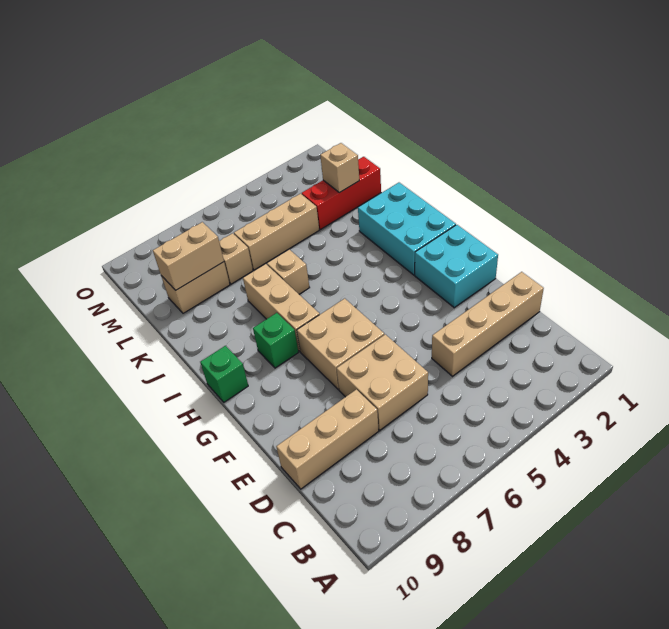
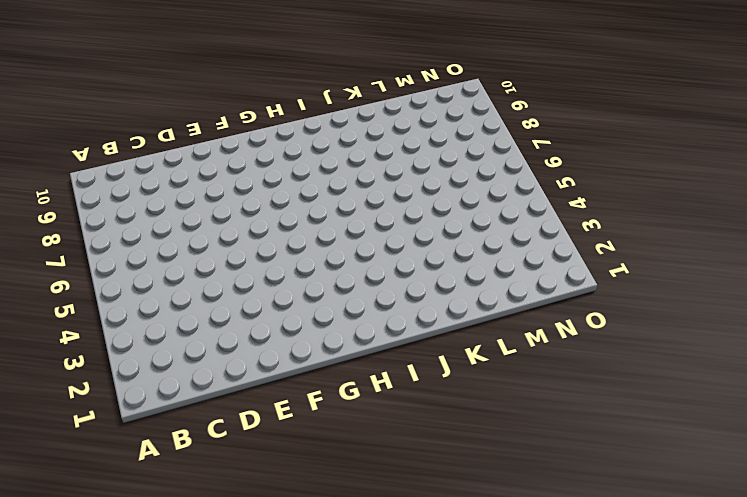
none -> tan brick D1:D4 level 1
none -> tan brick D6:E7 level 1
none -> tan brick D8:D10 level 1

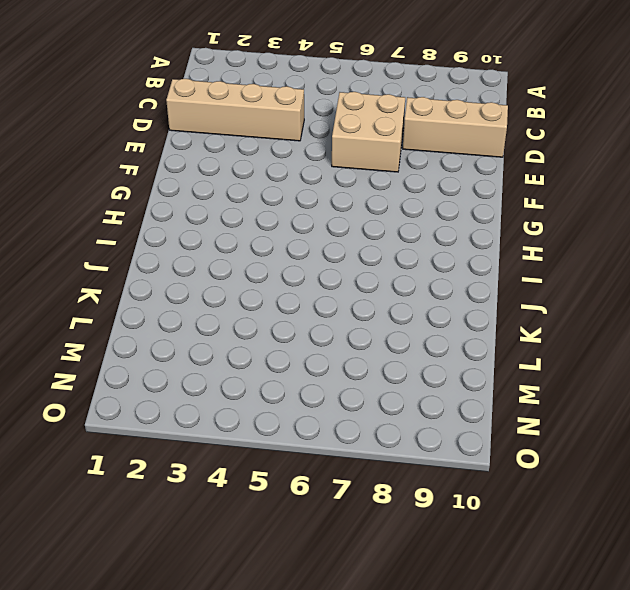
none -> cyan brick F1:G2 level 1
none -> tan brick F6:G7 level 1
none -> cyan brick H1:J2 level 1

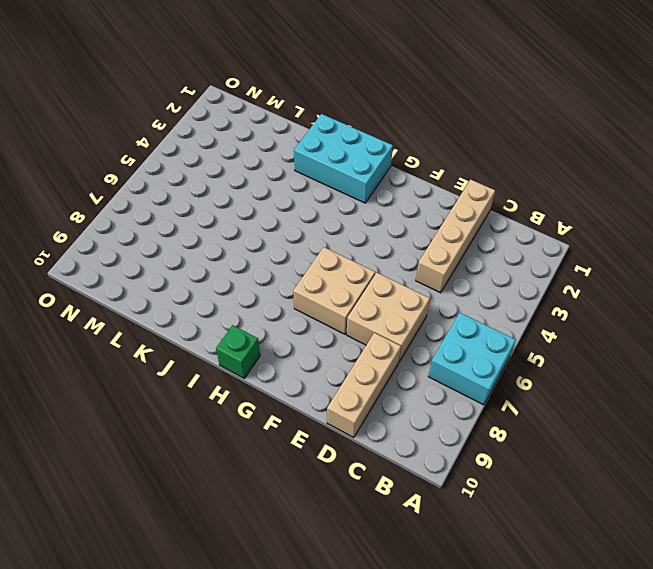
cyan brick A6:B7 level 1 -> cyan brick F1:G2 level 1
none -> tan brick H7:J7 level 1
none -> green brick H8 level 1
none -> tan brick J6 level 1

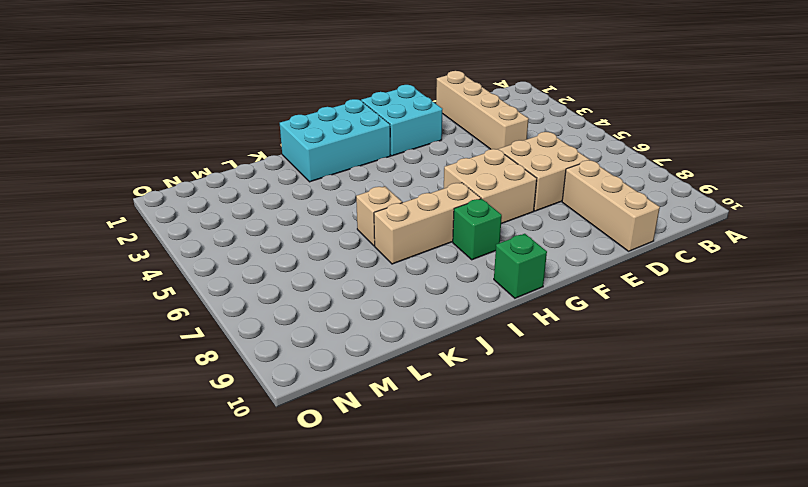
none -> red brick L1:L3 level 1
none -> tan brick L4:L6 level 1
none -> tan brick L7 level 1

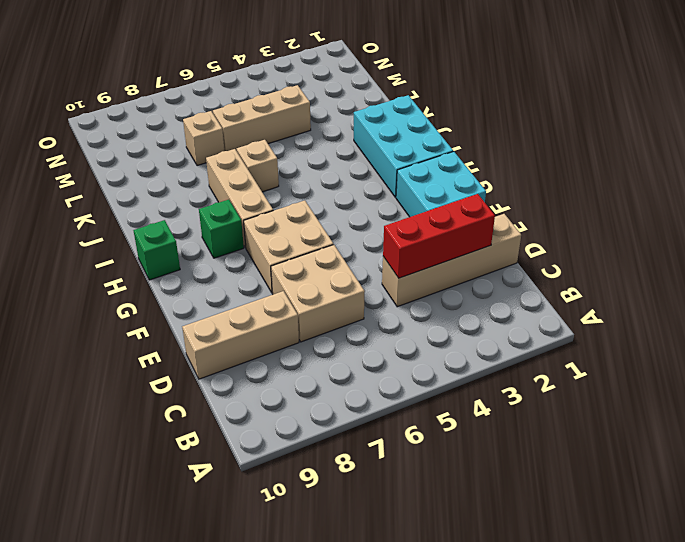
red brick D2:D4 level 2 -> red brick L1:L3 level 1
none -> tan brick L8:L9 level 1
none -> tan brick L2 level 2
none -> tan brick L8:L9 level 2

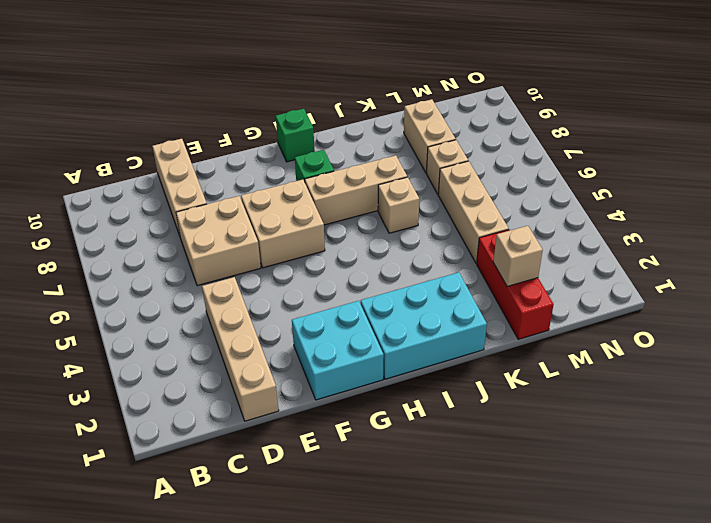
none -> tan brick L8:L9 level 2

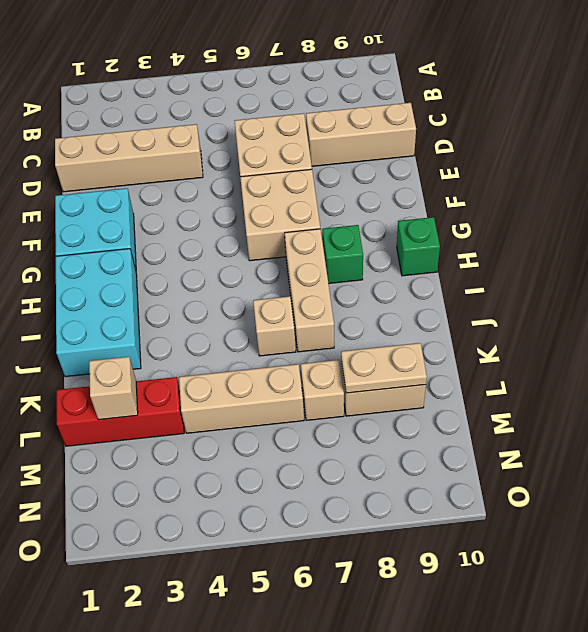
tan plate L8:L9 level 2 -> tan brick L8:L9 level 2

